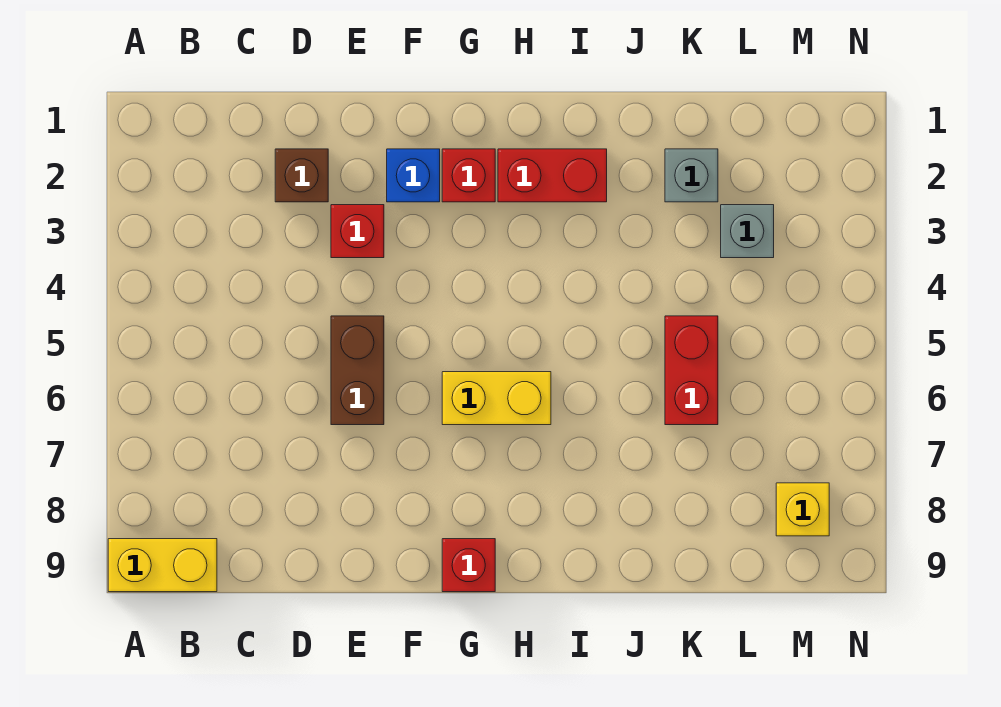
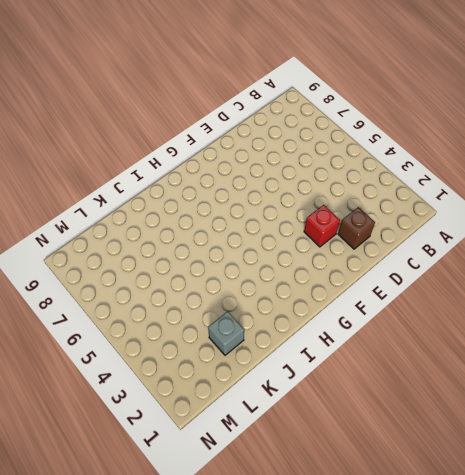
none -> yellow brick A9:B9 level 1
none -> brown brick E5:E6 level 1
none -> blue brick F2 level 1

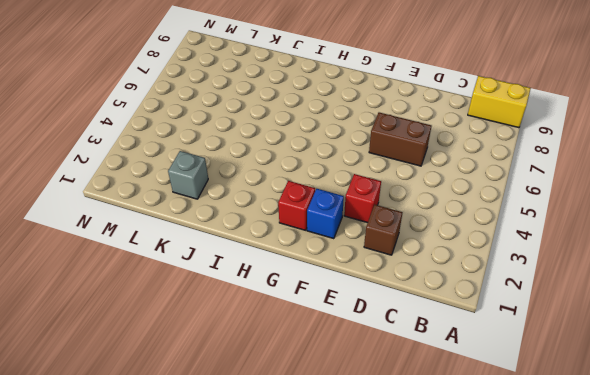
brown brick D6:E6 level 1 -> brown brick E5:E6 level 1
none -> yellow brick G6:H6 level 1
none -> red brick G9 level 1
none -> red brick H2:I2 level 1

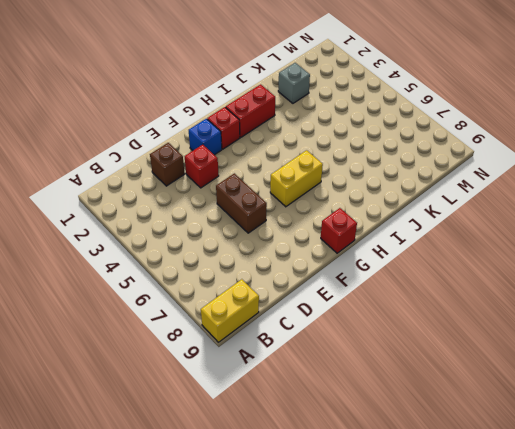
none -> red brick K5:K6 level 1
none -> grey brick L3 level 1
none -> yellow brick M8 level 1

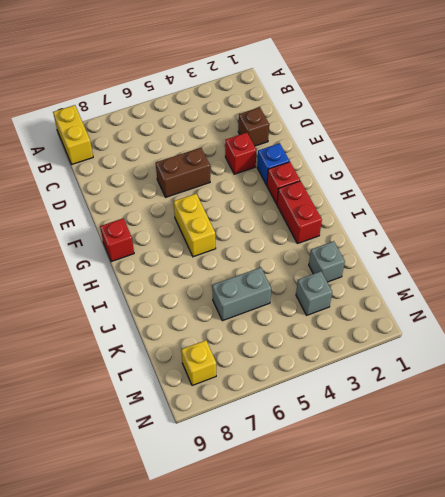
grey brick K5:K6 level 1 -> red brick K5:K6 level 1

